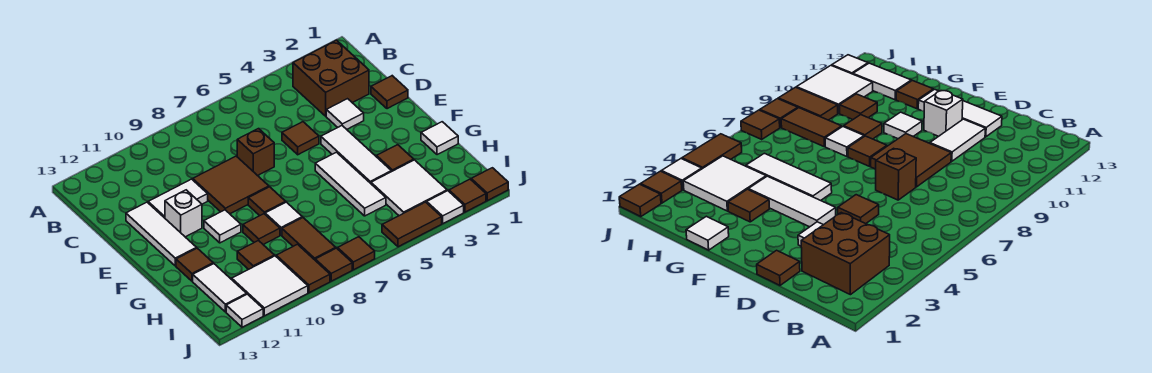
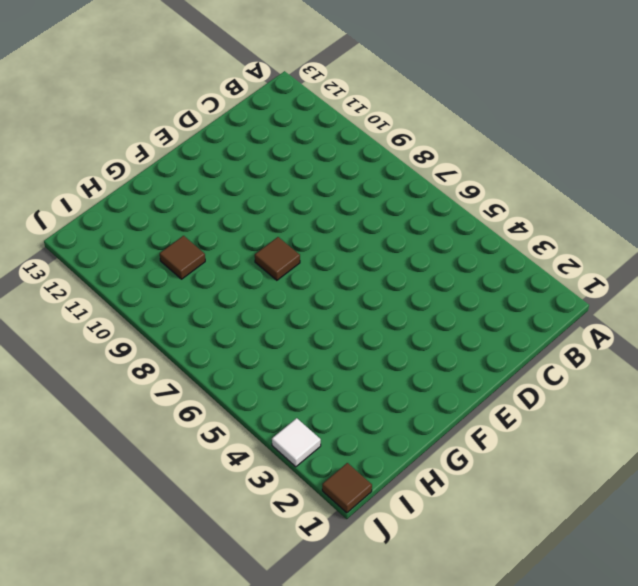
none -> brown brick B2:C3 level 1
none -> brown tile D1 level 1
none -> white tile D3 level 1
none -> brown tile D5 level 1

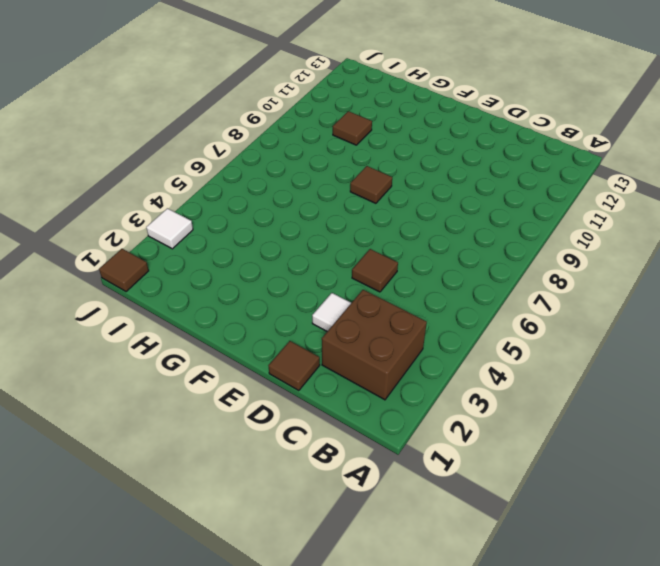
none -> brown brick D7 level 1
none -> brown tile D8:E9 level 1
none -> white tile D10:D11 level 1
none -> white tile D12:F12 level 1

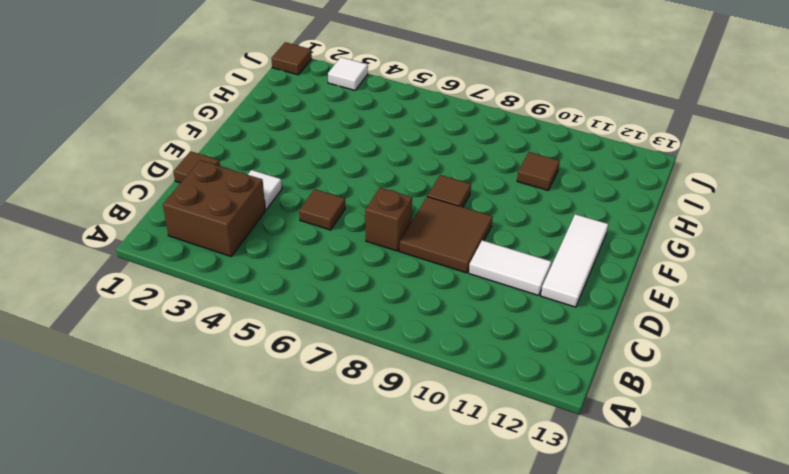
none -> white tile E4:G4 level 1
none -> white brick E11 level 1
none -> white tile F5:H5 level 1
none -> white tile F10 level 1

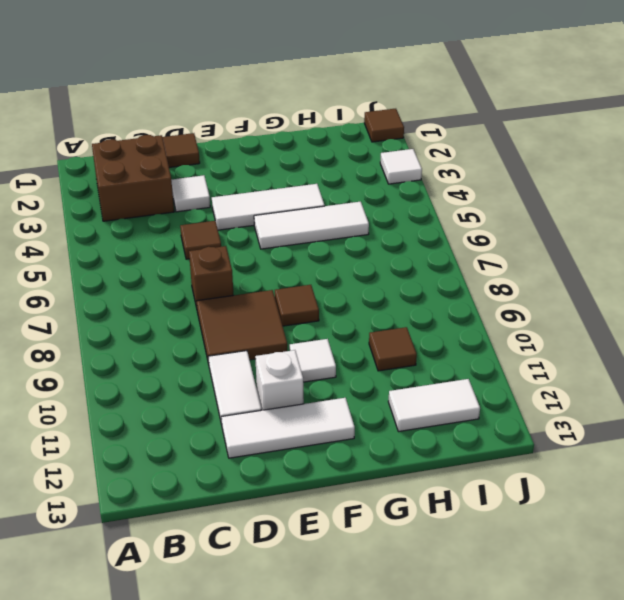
none -> white tile G1 level 1
none -> brown tile G3 level 1
none -> white tile G8 level 1
none -> brown tile G9 level 1

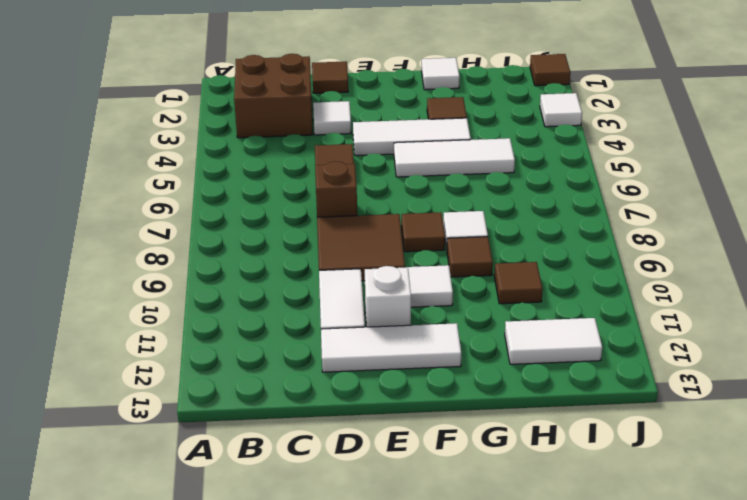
none -> brown tile G12 level 1
none -> white tile H3:I4 level 1
none -> brown tile H8:I8 level 1
none -> brown tile I9:J9 level 1

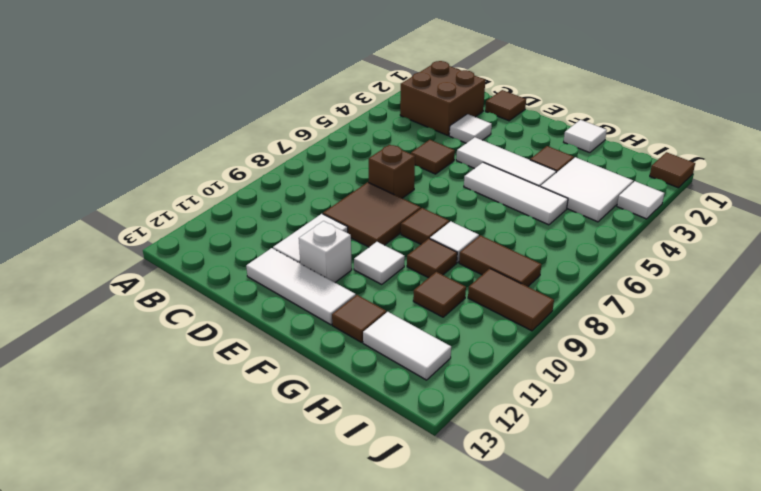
none -> white tile I10:J11 level 1
none -> brown tile J2 level 1
none -> brown tile J4:J5 level 1
none -> brown tile J7 level 1

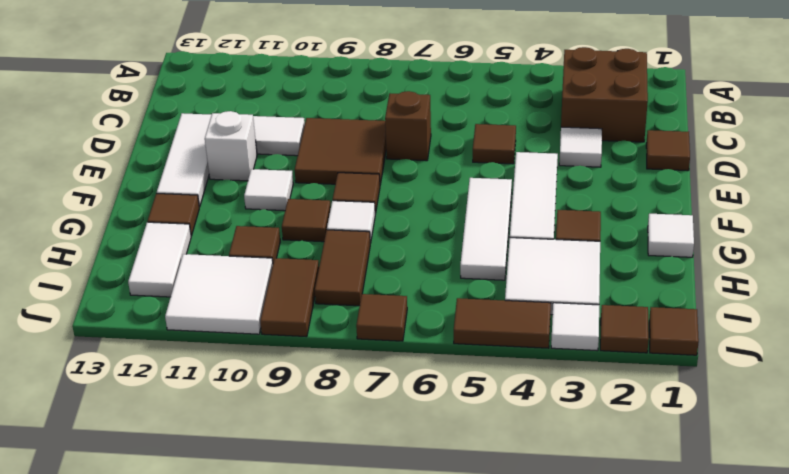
none -> brown tile J8 level 1
none -> white tile J12 level 1

